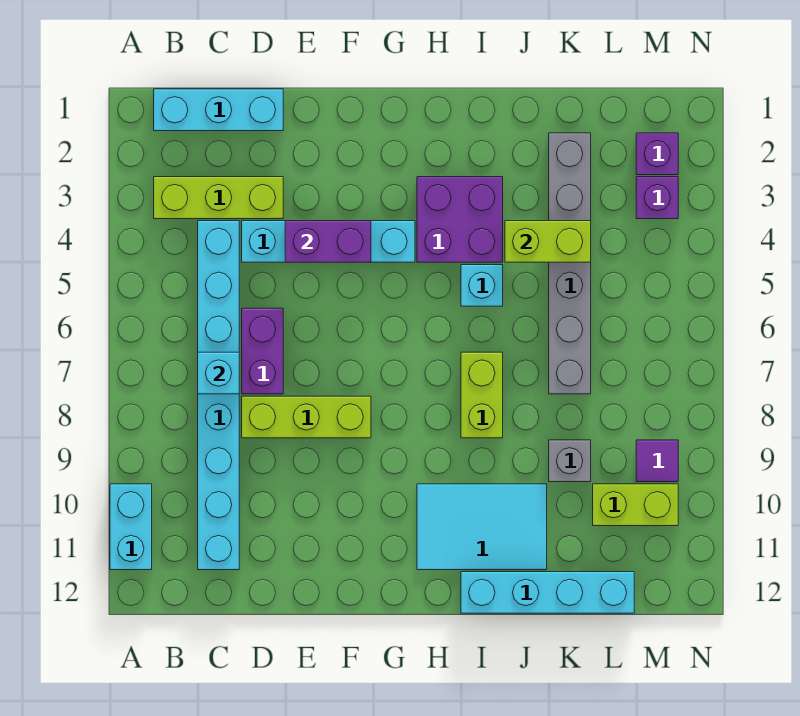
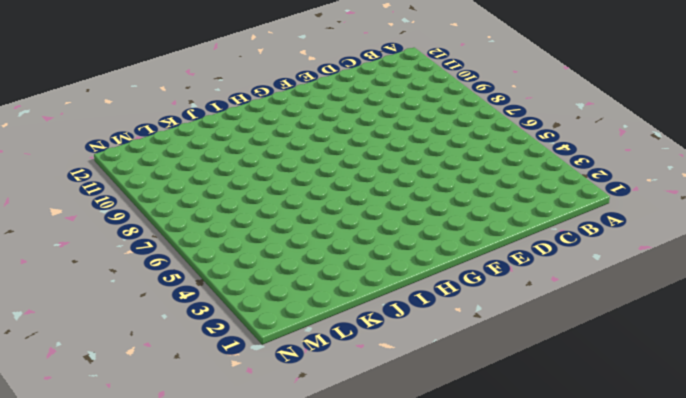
none -> cyan brick A10:A11 level 1
none -> cyan brick B1:D1 level 1
none -> lime brick B3:D3 level 1

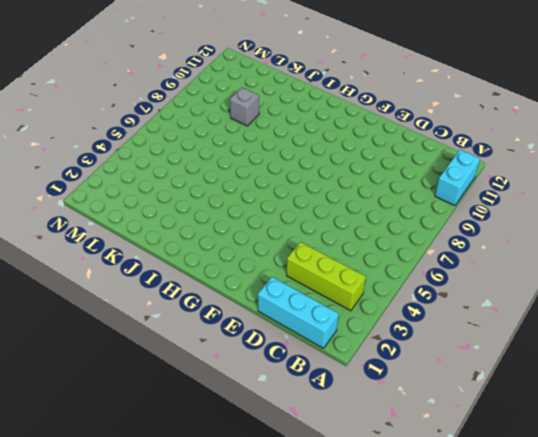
none -> cyan brick C4:C11 level 1
none -> cyan brick D4:G4 level 1
none -> purple brick D6:D7 level 1

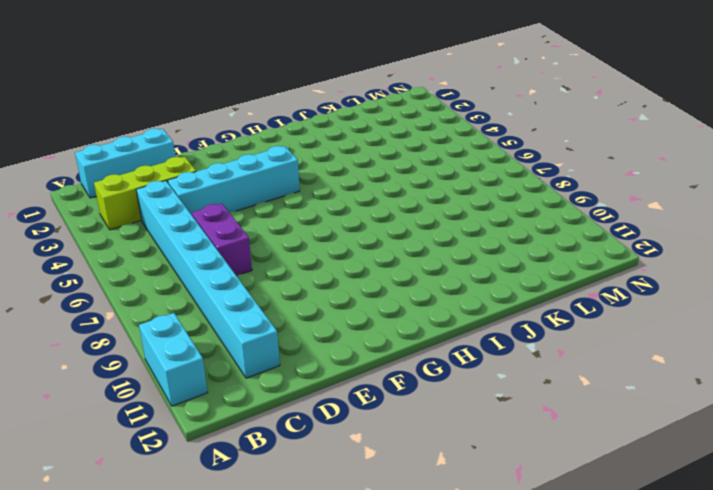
none -> lime brick D8:F8 level 1
none -> purple brick H3:I4 level 1
none -> cyan tile H10:J11 level 1

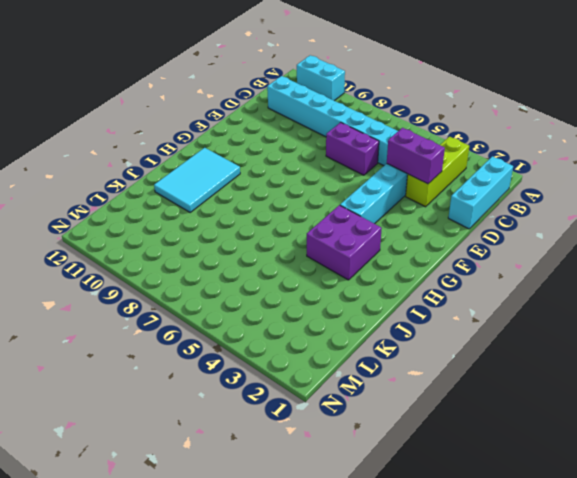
purple brick D3:D4 level 2 -> purple brick E4:F4 level 2
none -> lime brick D8:F8 level 1
none -> cyan brick I5 level 1
none -> lime brick I7:I8 level 1

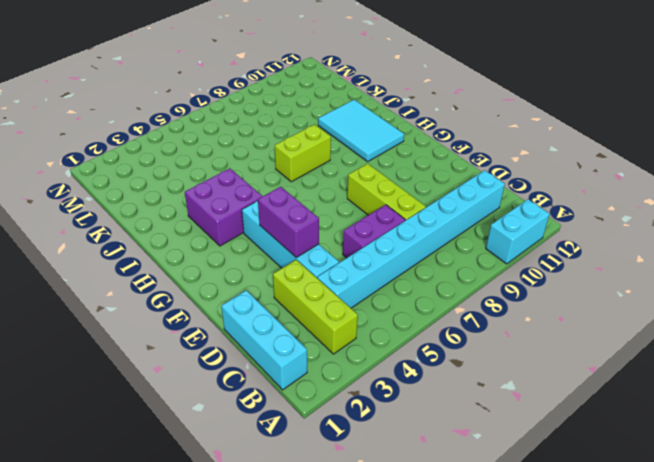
none -> cyan brick I5 level 1
none -> cyan brick I12:L12 level 1
none -> grey brick K2:K7 level 1

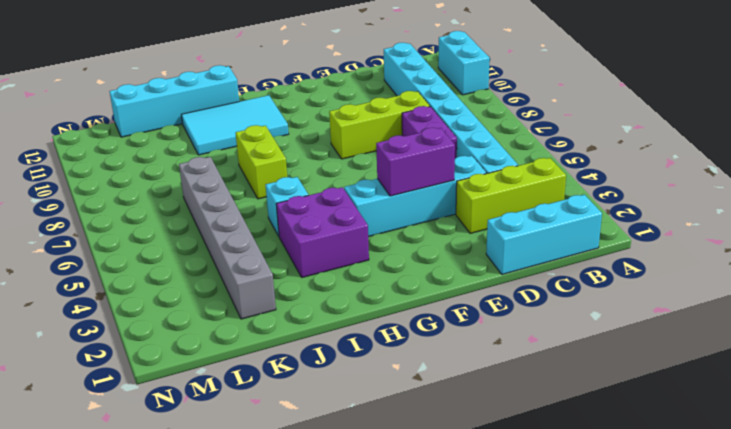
none -> grey brick K9 level 1
none -> lime brick L10:M10 level 1
none -> purple brick M2 level 1

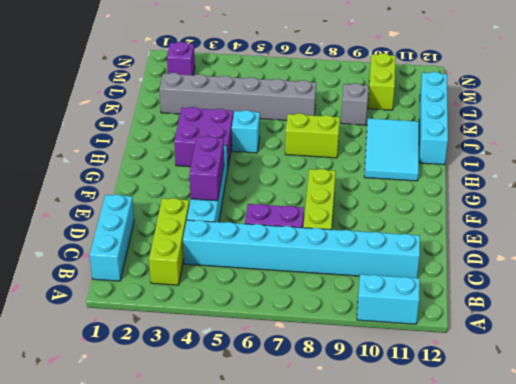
none -> purple brick M3 level 1
none -> purple tile M9 level 1
none -> cyan brick C7 level 2

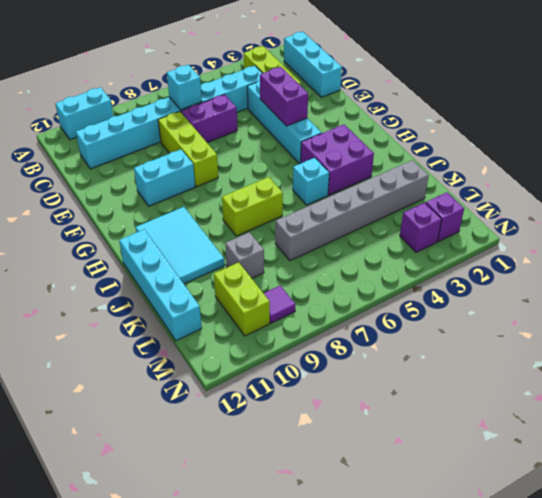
cyan brick F9:F10 level 1 -> none
none -> lime brick J4:K4 level 2

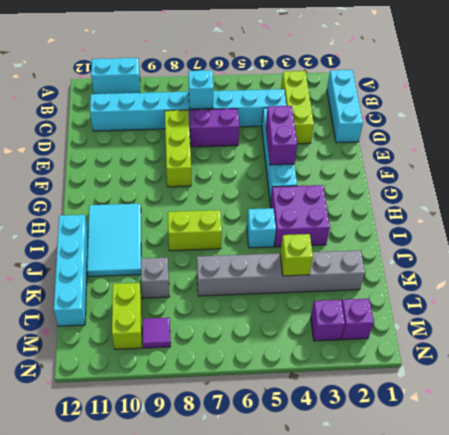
lime brick K4 level 2 -> lime brick J4:K4 level 2

